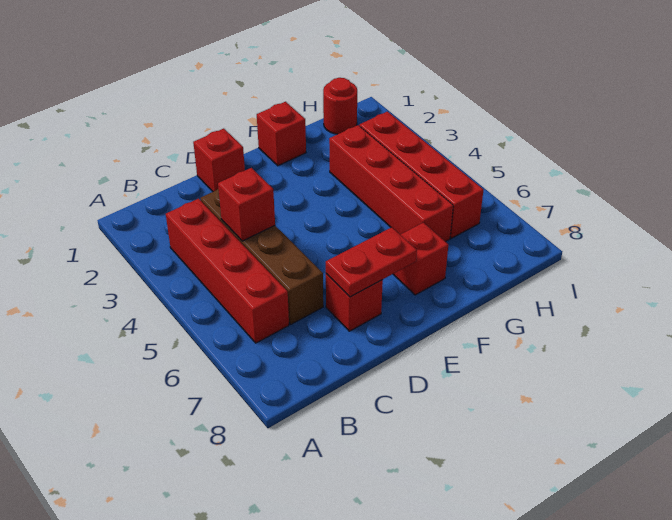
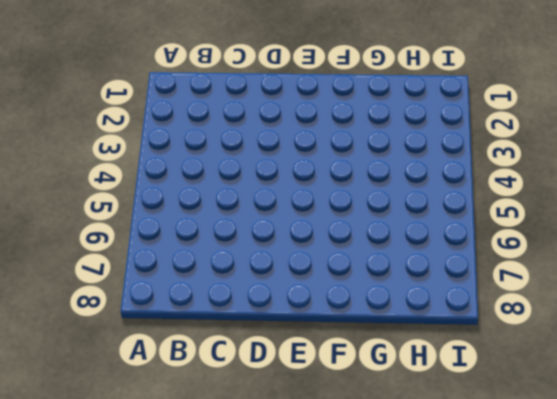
none -> red brick B3:B6 level 1
none -> brown brick C3:C6 level 1

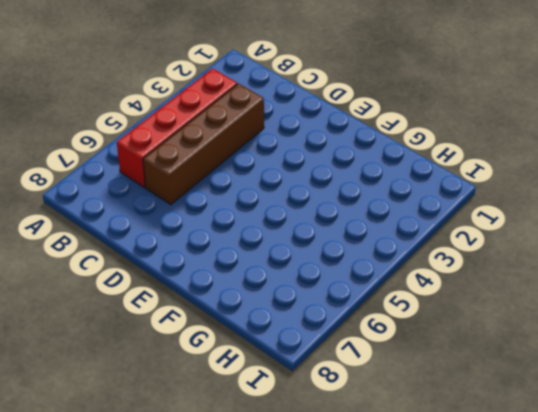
none -> red brick D1 level 1
none -> red brick D7 level 1

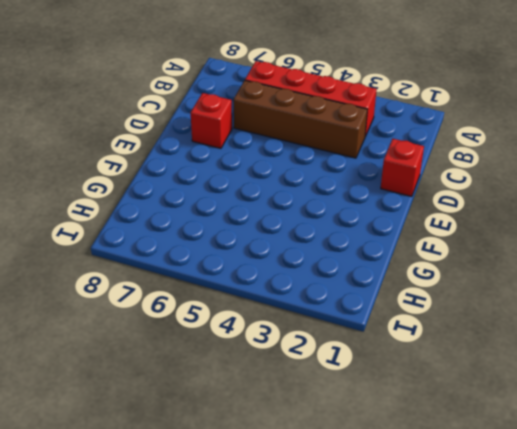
none -> red brick F1 level 1
none -> red brick F7 level 1

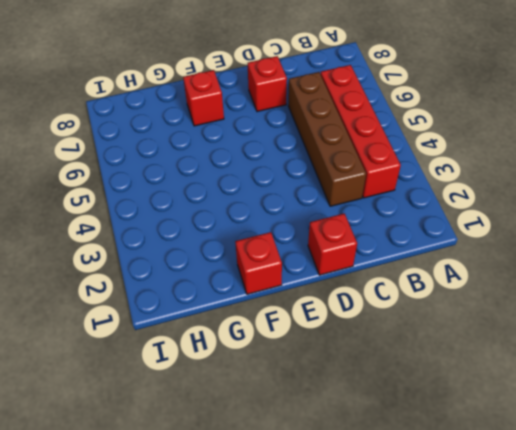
none -> red brick G3:G6 level 1
none -> red round brick H1 level 1

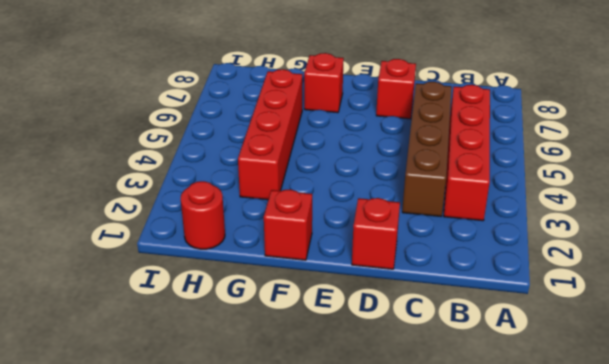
none -> red brick H3:H6 level 1
none -> red brick C4 level 2

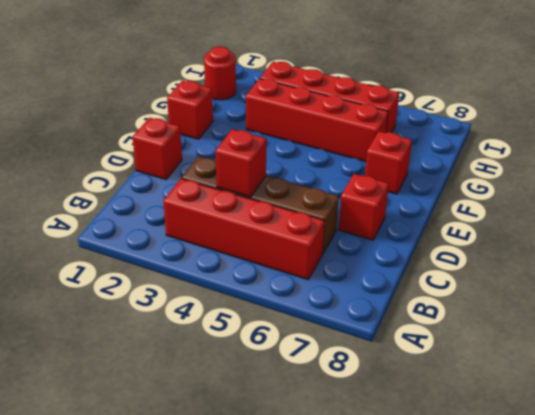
none -> red plate D7:E7 level 2

